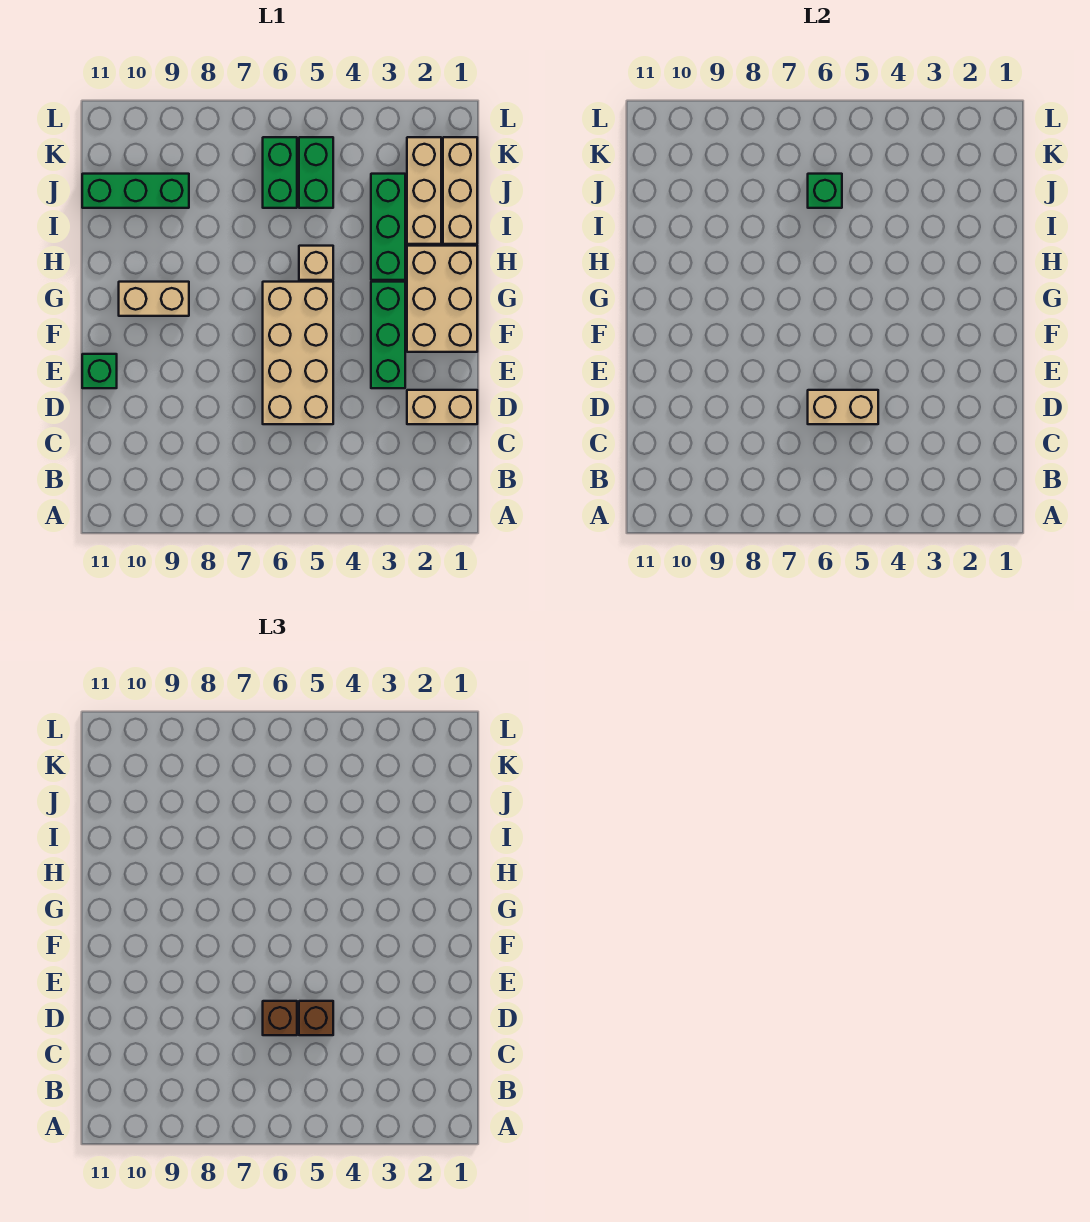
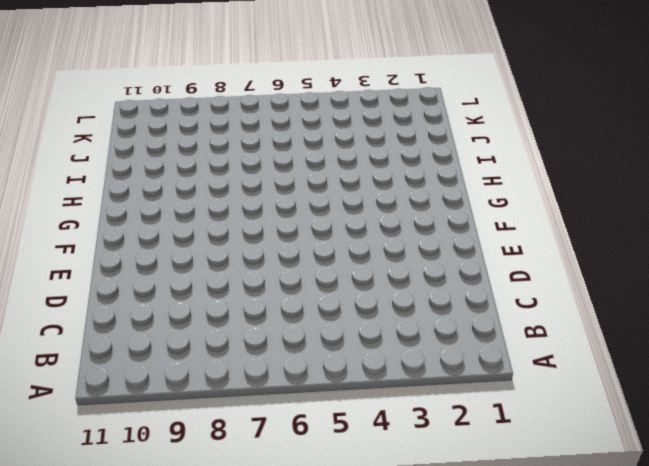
none -> tan brick D1:D2 level 1
none -> tan brick D5:G6 level 1
none -> green brick E3:G3 level 1

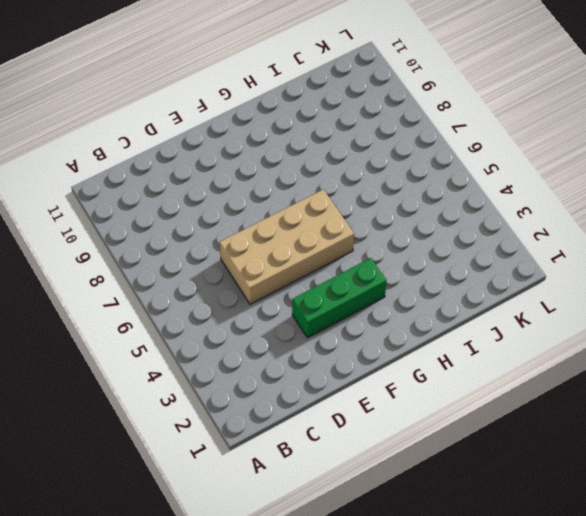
none -> tan brick D1:D2 level 1
none -> green brick E11 level 1
none -> tan brick F1:H2 level 1

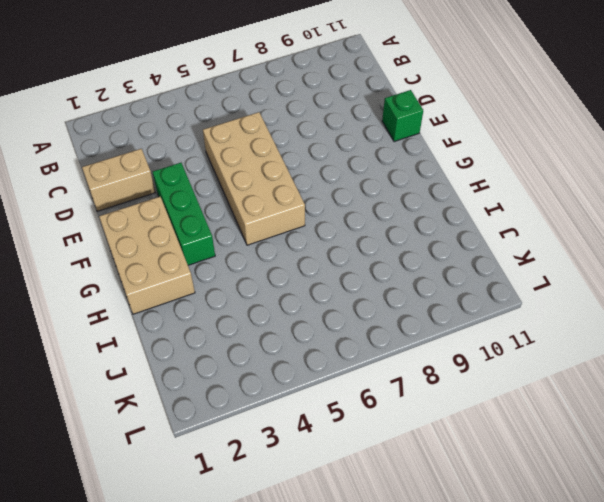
none -> tan brick G9:G10 level 1
none -> green brick H3:J3 level 1
none -> tan brick H5 level 1

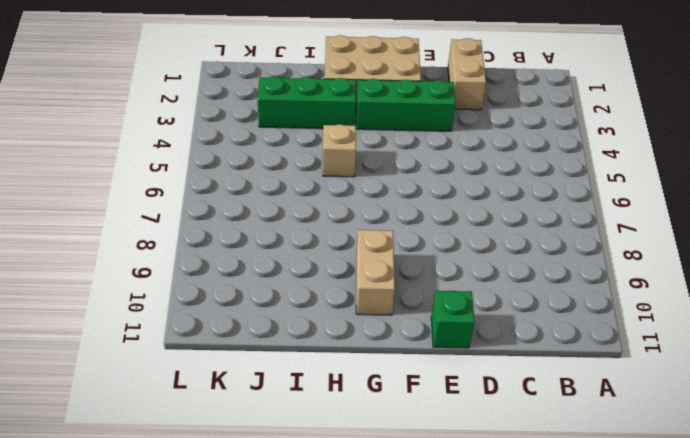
none -> tan brick D5:G6 level 1
none -> tan brick I1:K1 level 1
none -> tan brick I2:K2 level 1

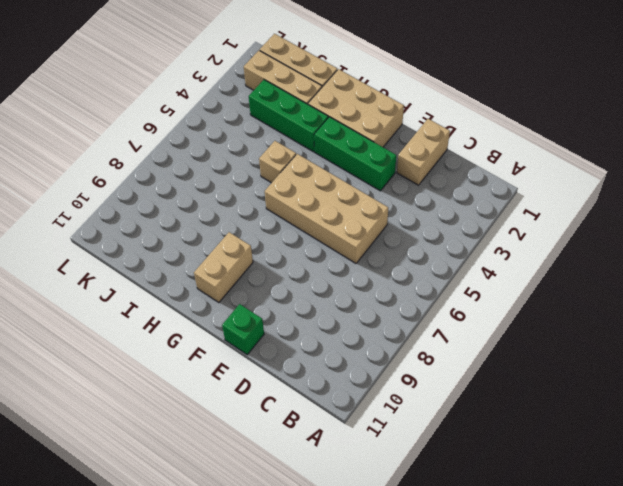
none -> green brick J5:K5 level 1
none -> green brick J6:K6 level 1
none -> green brick J9:J11 level 1

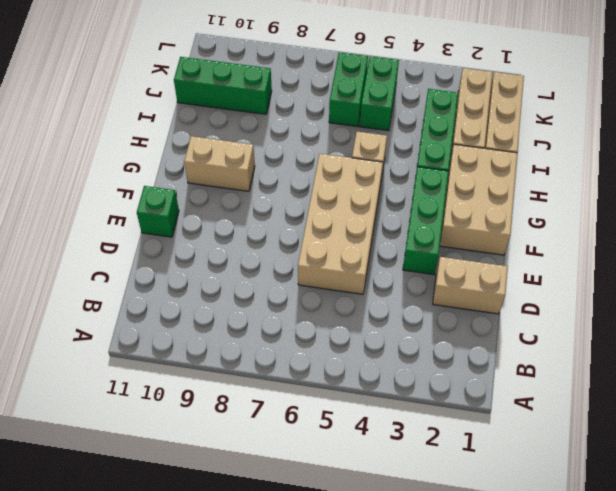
none -> tan brick D5:D6 level 2
none -> green brick J6 level 2
none -> brown brick D5 level 3

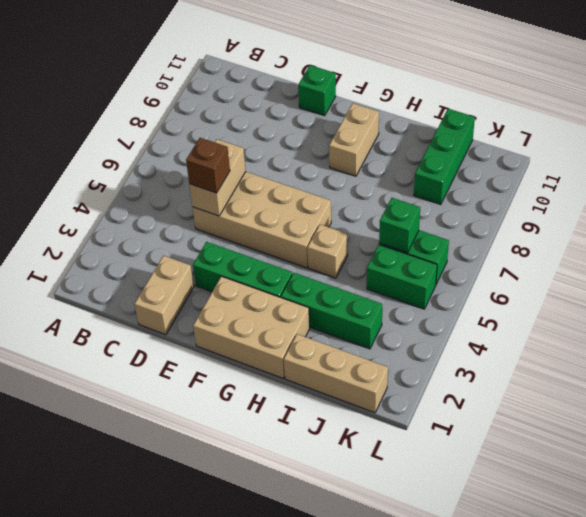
none -> tan brick I2:K2 level 1
none -> brown brick D6 level 3

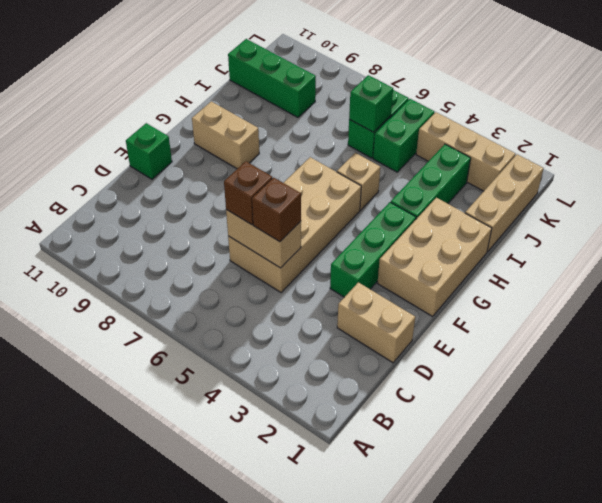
tan brick K2:K4 level 1 -> tan brick I2:K2 level 1

